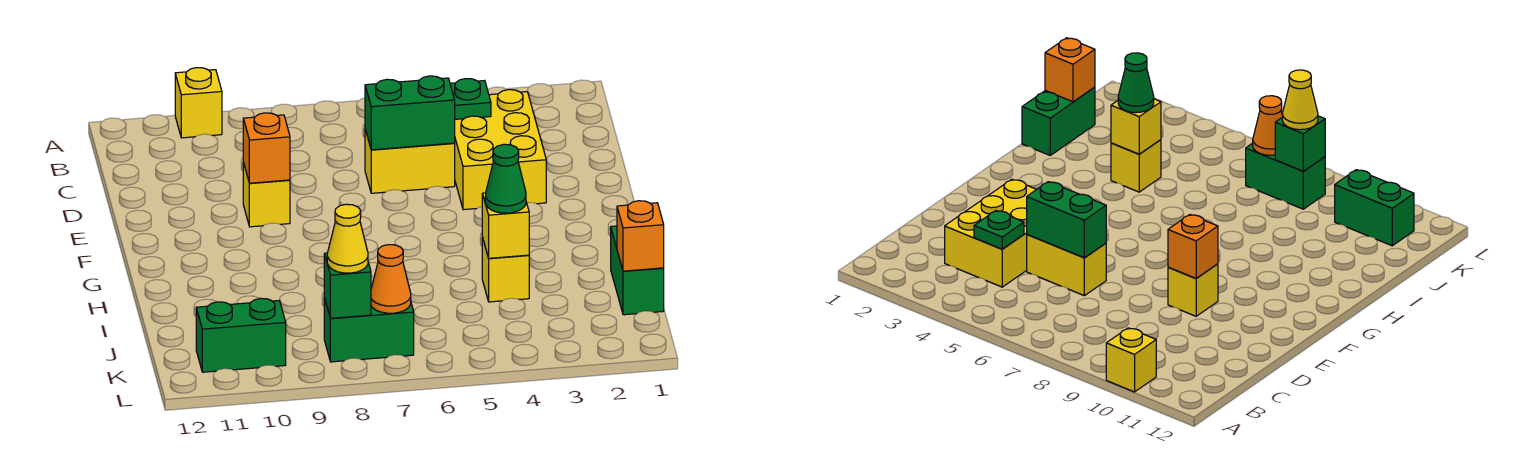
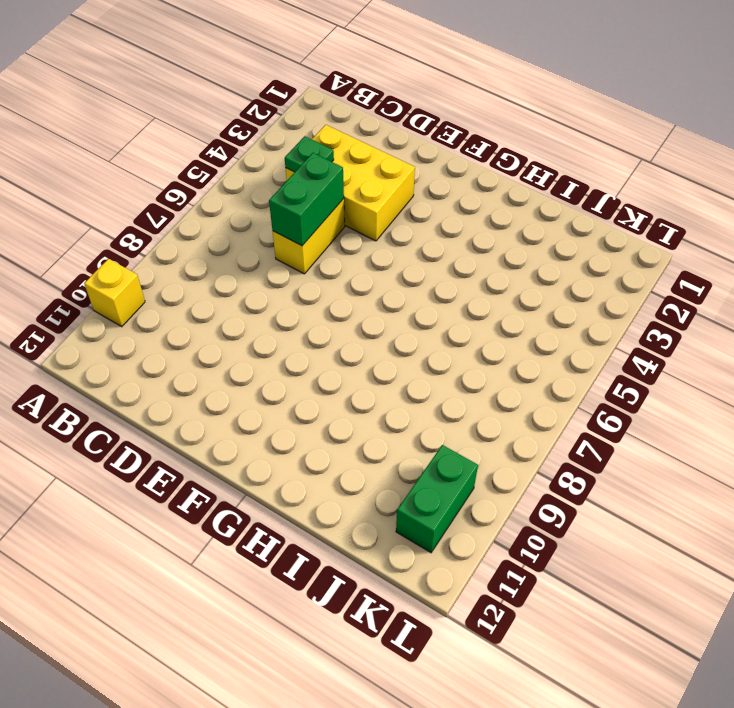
none -> yellow brick E9 level 1
none -> green brick I1:J1 level 1
none -> yellow brick I4 level 1

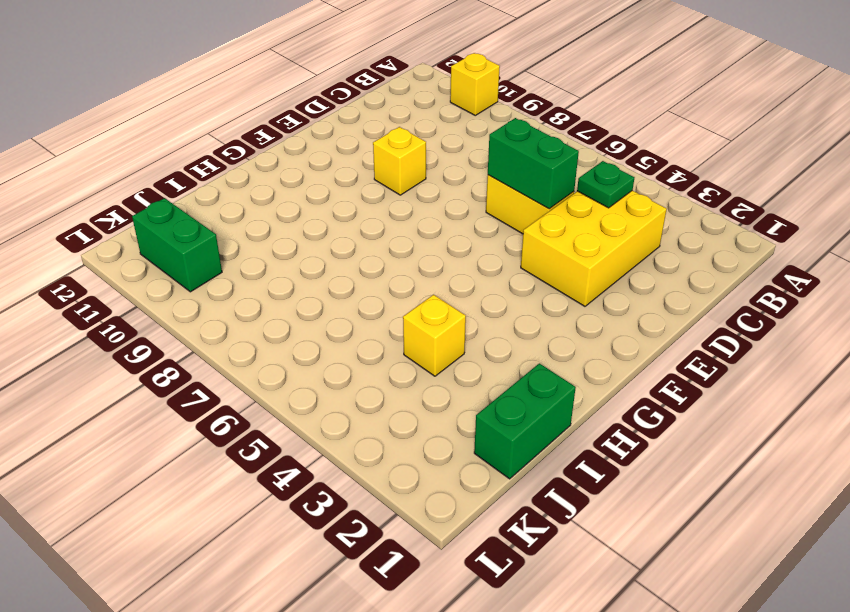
none -> green brick K7:K8 level 1
none -> orange brick E9 level 2
none -> yellow brick I4 level 2

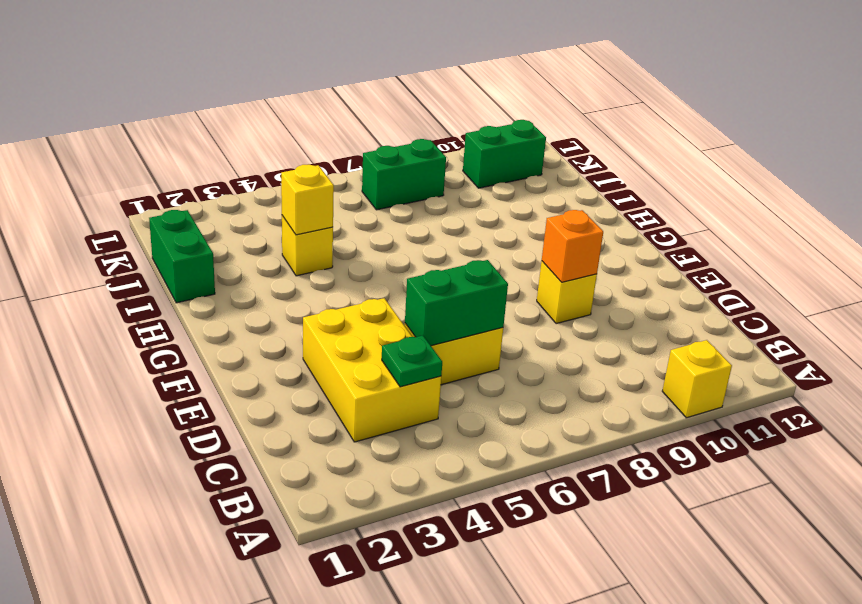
none -> orange brick J1 level 2
none -> orange cone K7 level 2
none -> green brick K8 level 2

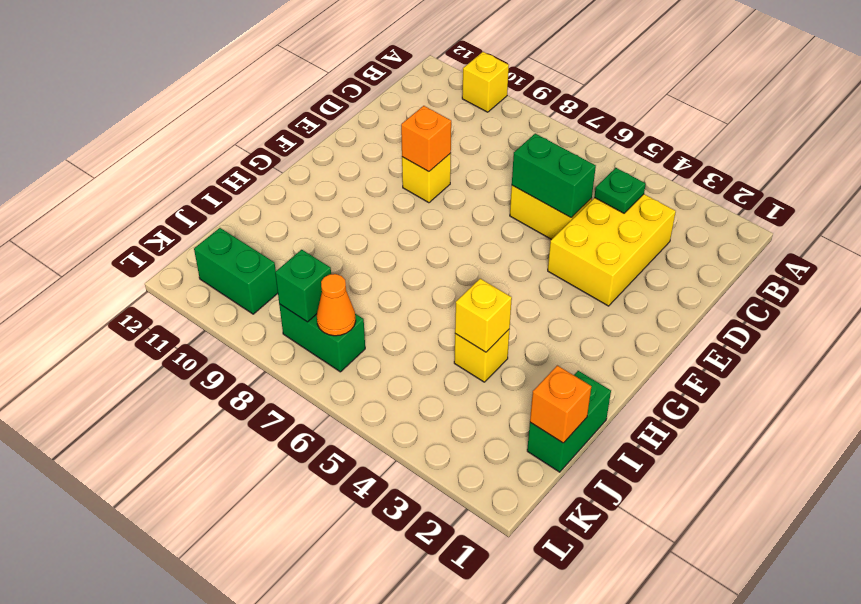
none -> green cone I4 level 3
none -> yellow cone K8 level 3

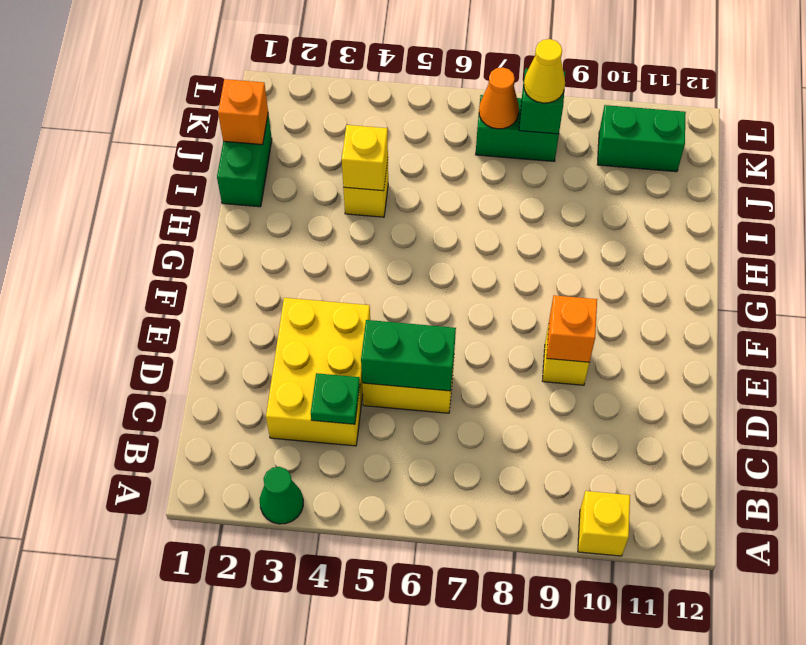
green cone A3 level 1 -> green cone I4 level 3

